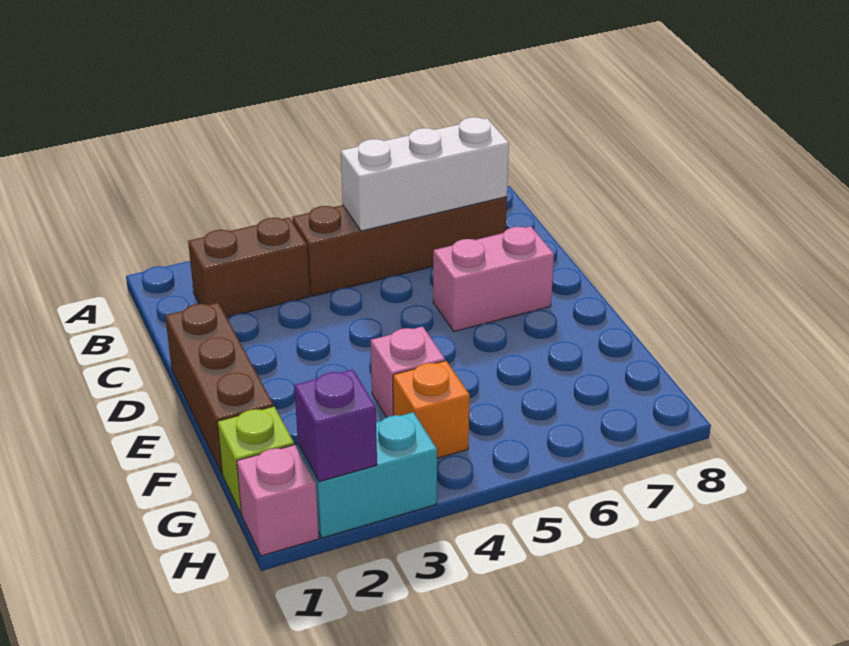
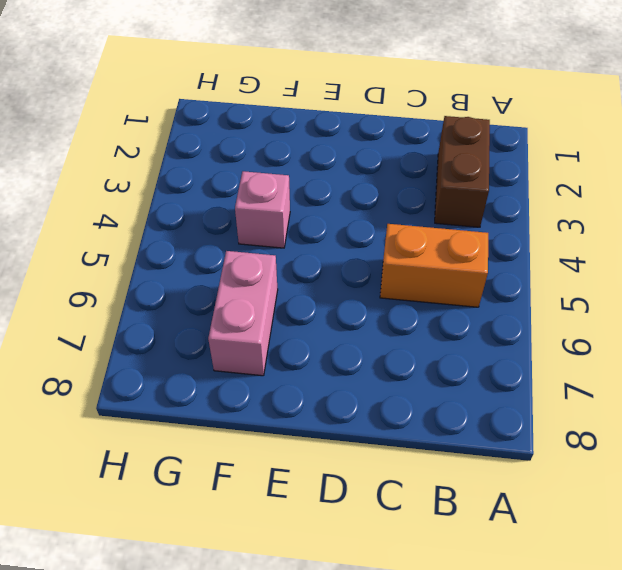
orange brick B5:C5 level 1 -> brown brick B4:B7 level 1
pink brick F6:F7 level 1 -> pink brick D6:D7 level 1
none -> brown brick D1:F1 level 1
none -> lime brick G1 level 1

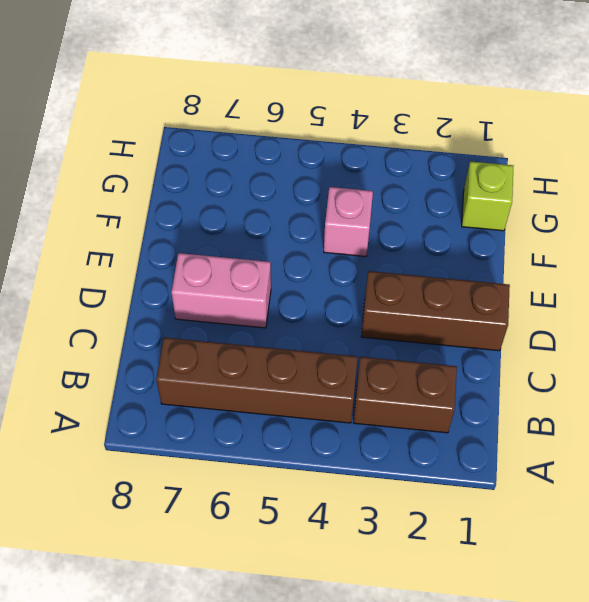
brown brick D1:D3 level 1 -> brown brick D1:F1 level 1
none -> orange brick G4 level 1
none -> pink brick H1 level 1

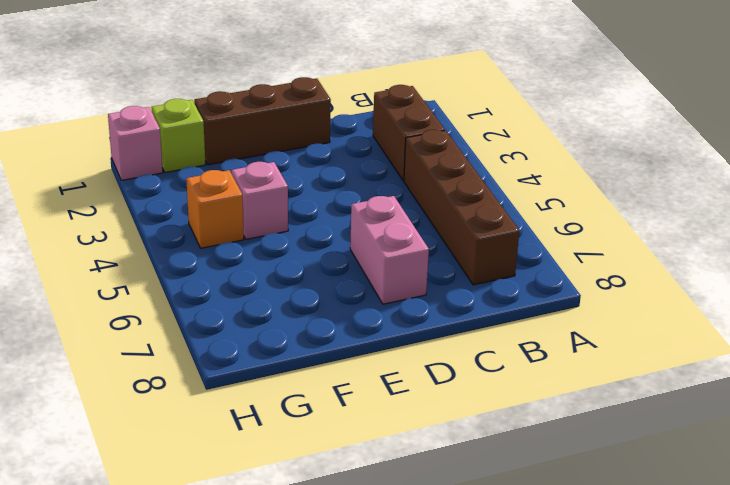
none -> cyan brick H2:H3 level 1
none -> white brick B5:B7 level 2

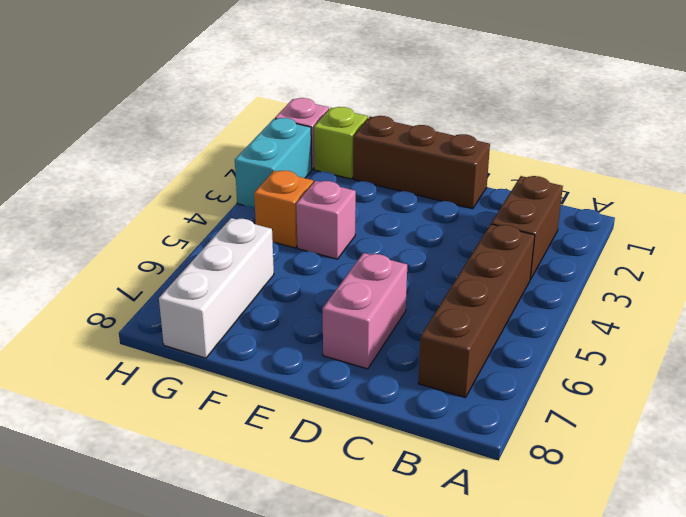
white brick G6:G8 level 1 -> white brick B5:B7 level 2
none -> purple brick H2 level 2

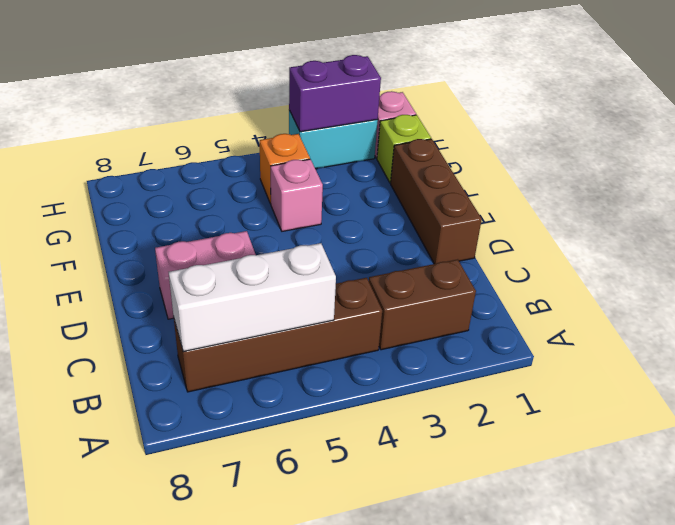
purple brick H2:H3 level 2 -> purple brick H2 level 2

